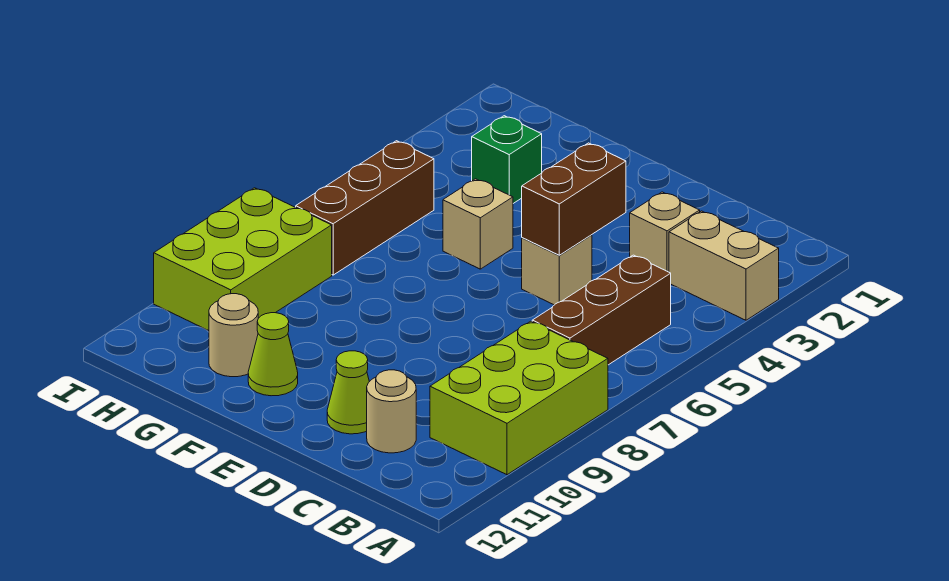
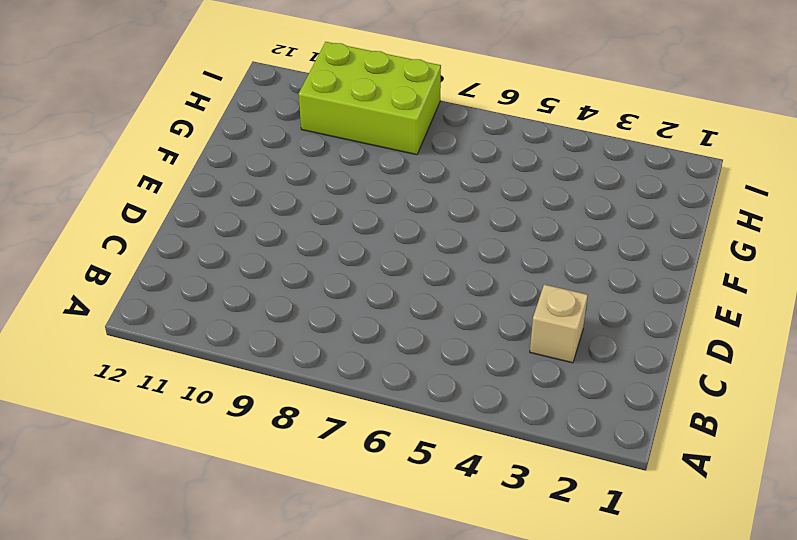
none -> tan brick A3:B3 level 1
none -> lime brick A8:B10 level 1
none -> brown brick B5:B7 level 1

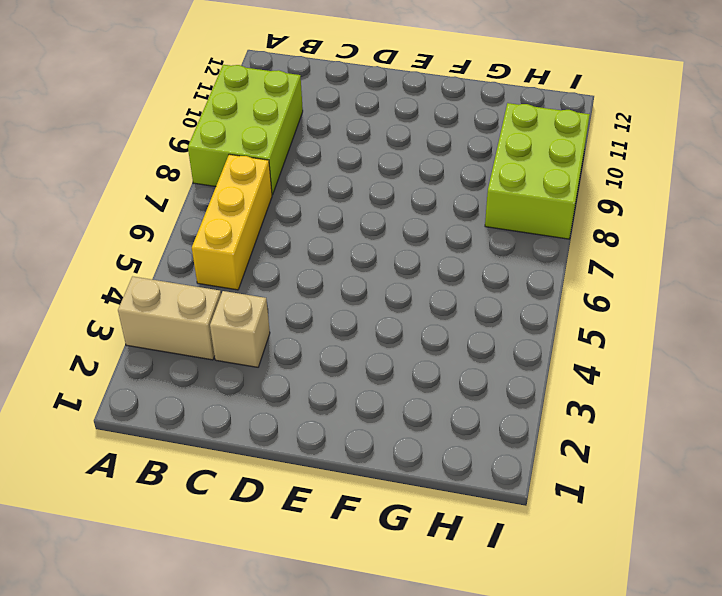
yellow brick B5:B7 level 1 -> brown brick B5:B7 level 1
none -> tan round brick C11 level 1
none -> tan brick D5 level 1
none -> lime cone D11 level 1

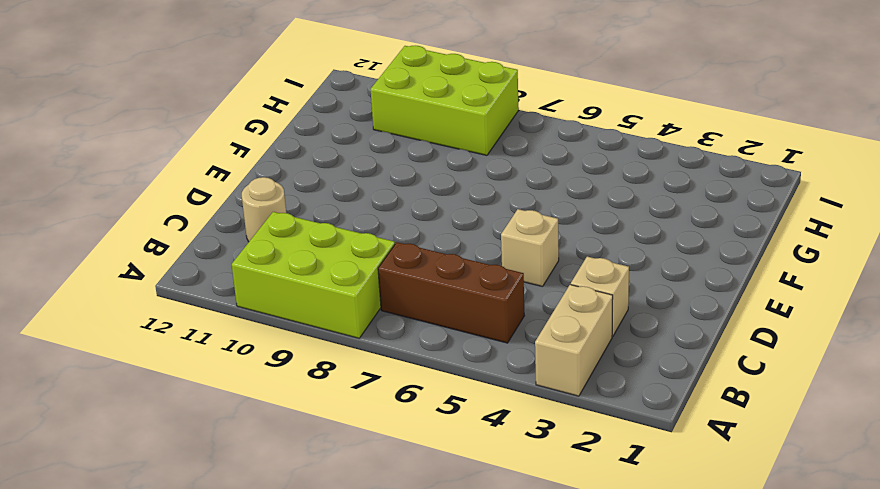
none -> lime cone D11 level 1
none -> tan brick F5 level 1
none -> lime cone F11 level 1

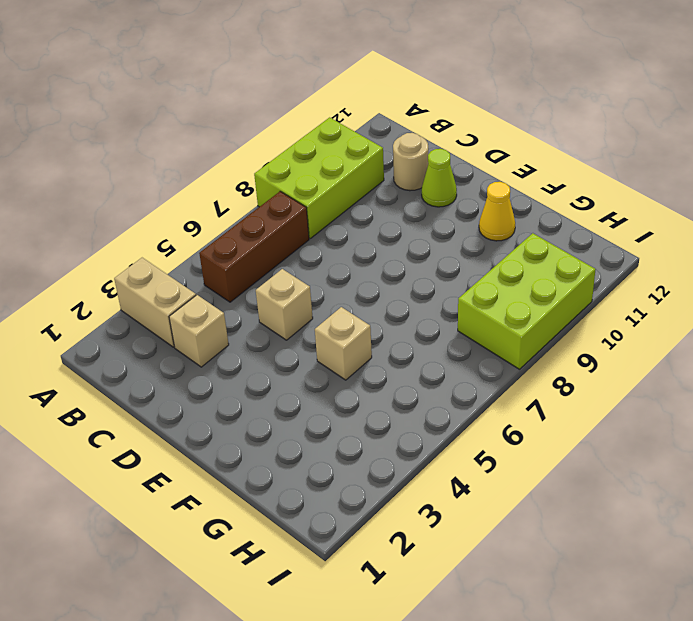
yellow cone F11 level 1 -> lime cone F11 level 1
none -> green brick G3 level 1
none -> tan round brick G11 level 1
none -> brown brick H5:H7 level 1

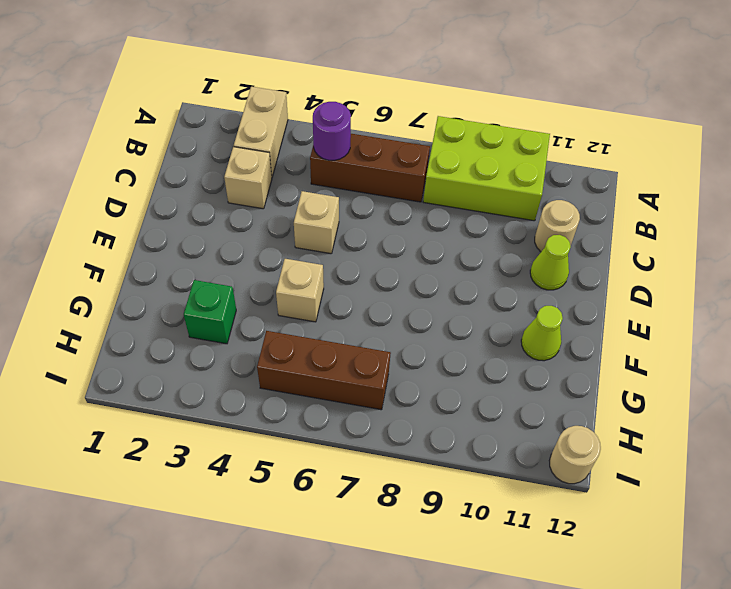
purple round brick B5 level 2 -> none
tan round brick I12 level 1 -> tan round brick G11 level 1
none -> lime brick H8:I10 level 1
none -> brown brick D4:D5 level 2

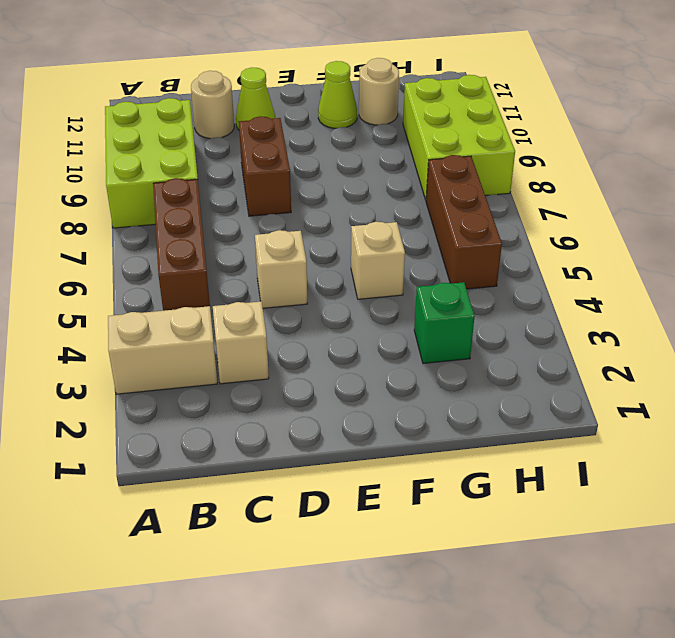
brown brick D8:D9 level 1 -> brown brick D4:D5 level 2

